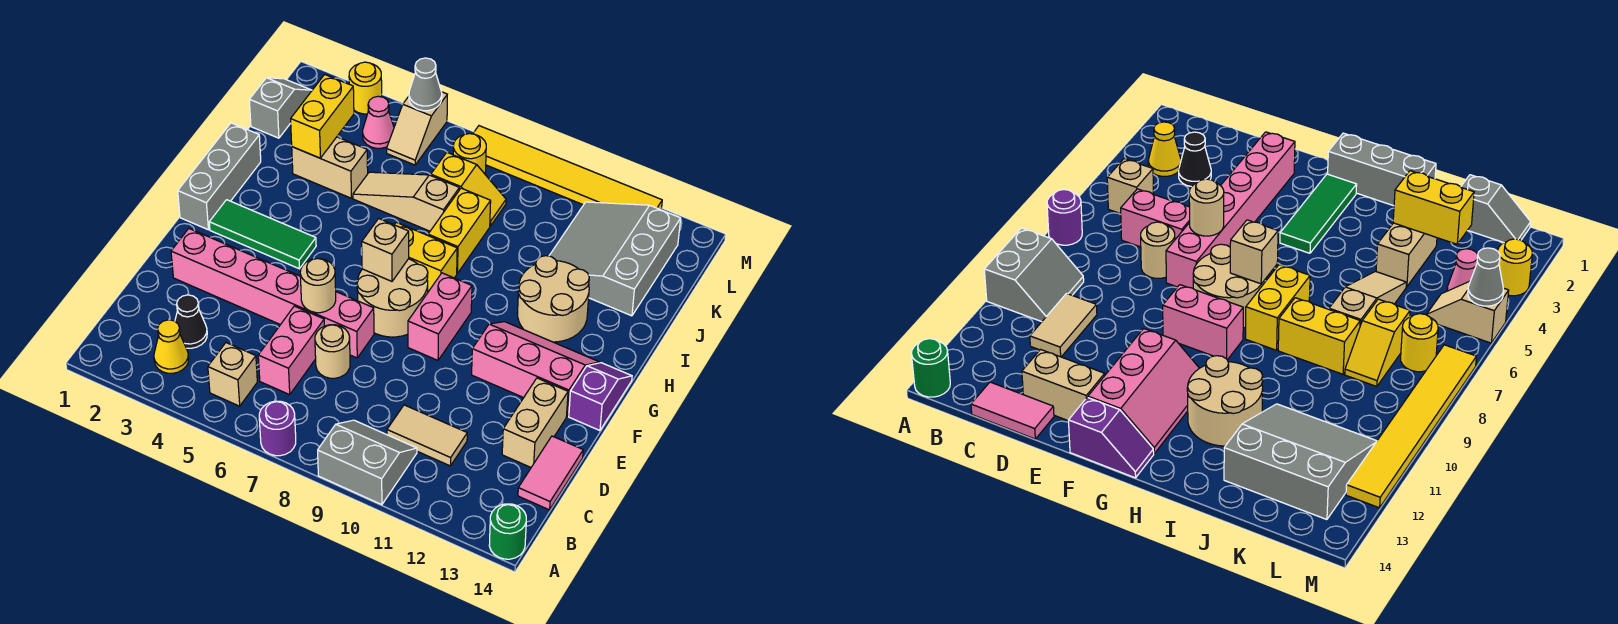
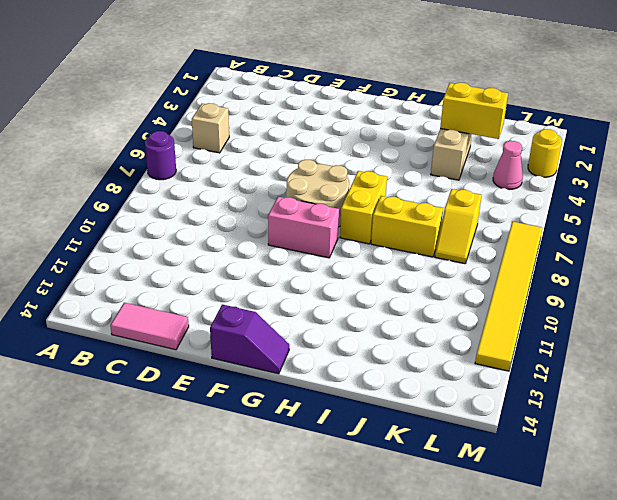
none -> grey slope A9:B10 level 1 top A
none -> green round brick A14 level 1
none -> yellow cone B3 level 1
none -> black cone C3 level 1

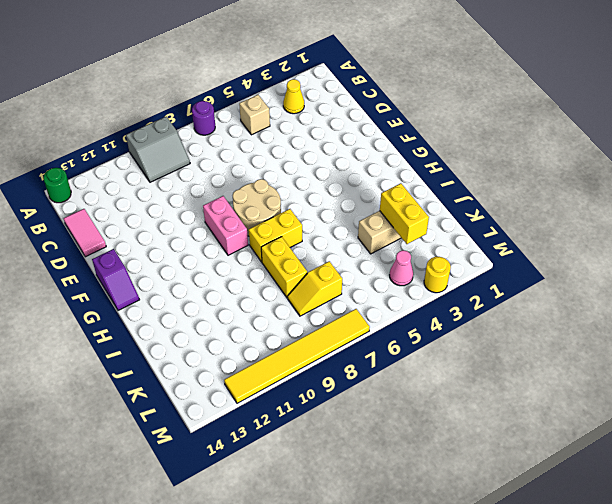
none -> black cone C3 level 1
none -> pink brick C6:D6 level 1
none -> tan tile C10:C11 level 1
none -> tan round brick D7 level 1

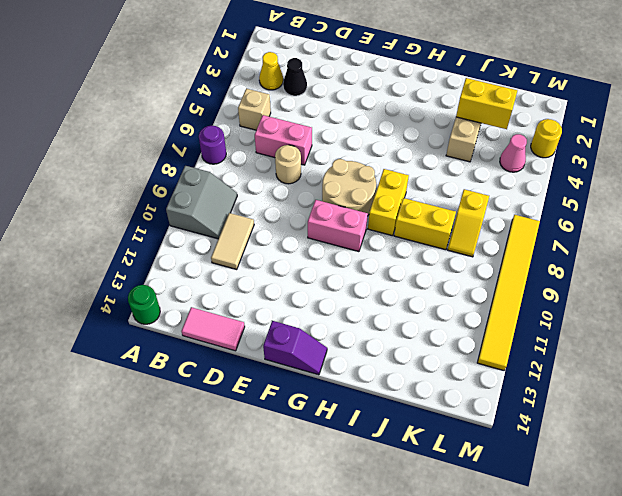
none -> tan brick D13:E13 level 1
none -> pink brick E2:E7 level 1
none -> pink slope F11:G13 level 1 top F
none -> grey brick G1:I1 level 1

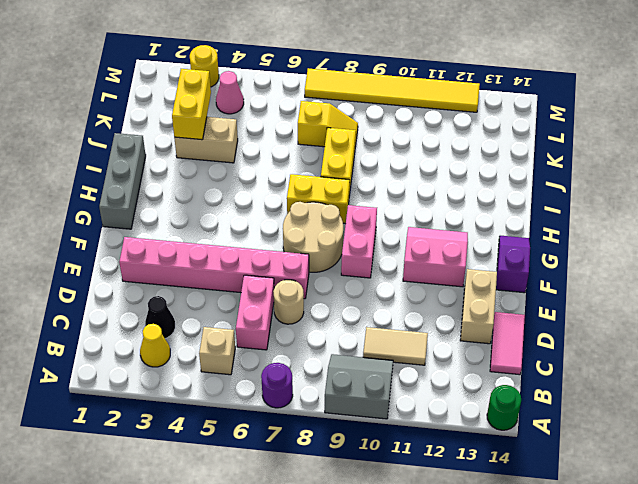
pink slope F11:G12 level 1 top F -> pink slope F11:G13 level 1 top F
none -> green tile G2:G4 level 1
none -> tan round brick H11:I12 level 1
none -> tan slope J5:J7 level 1 top 7
none -> grey slope J11:L13 level 1 top 13

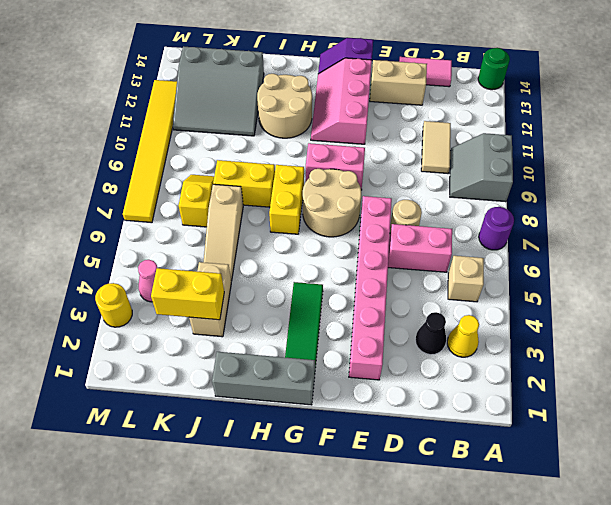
none -> grey slope K1:L1 level 1 top K
none -> tan slope L5:M5 level 1 top M
none -> yellow round brick L7 level 1
none -> tan round brick E6 level 2

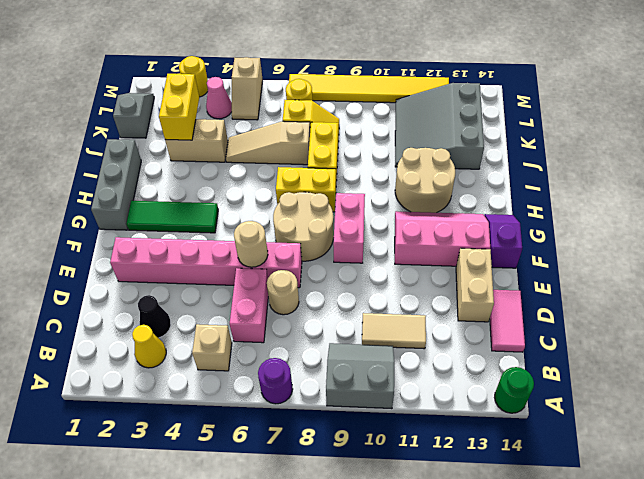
none -> tan brick G7 level 2
none -> grey cone M5 level 2

